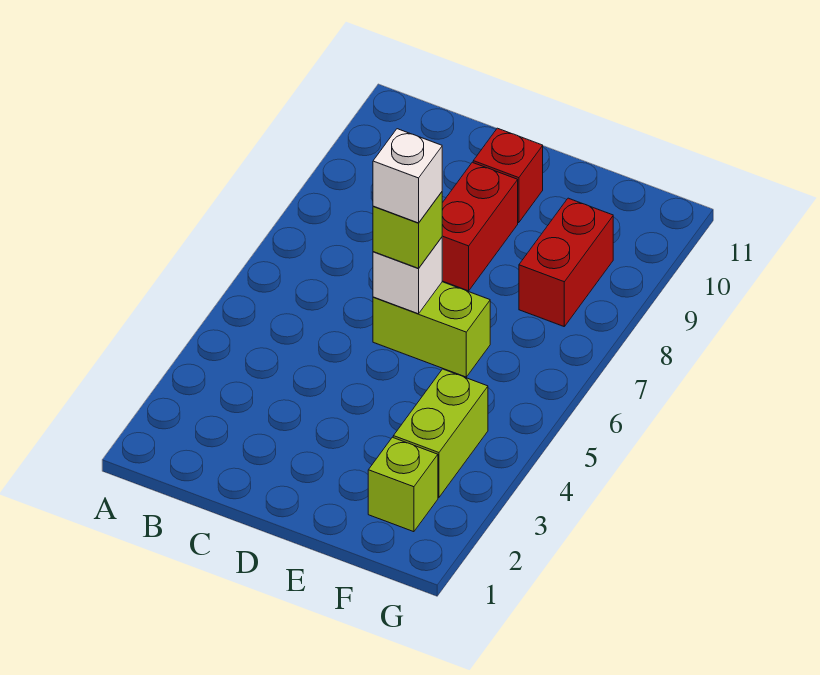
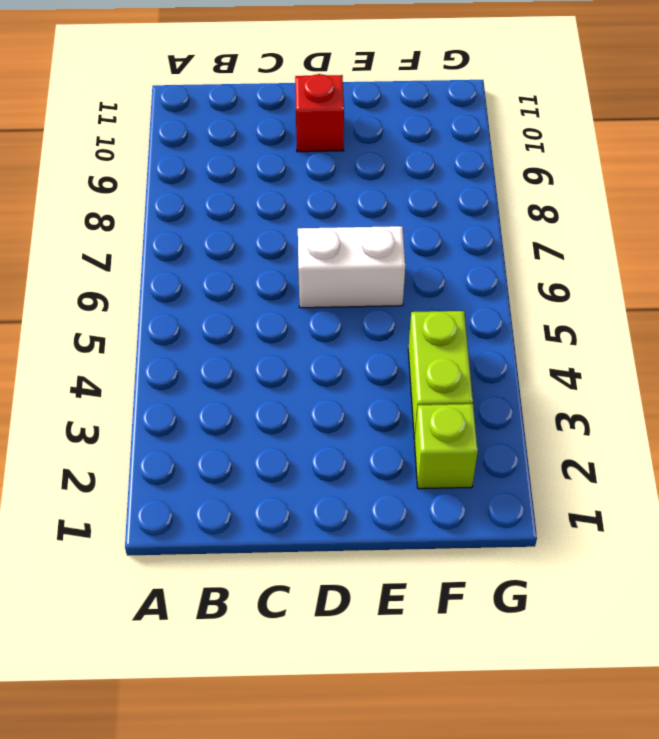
white brick D6:E6 level 1 -> lime brick D6:E6 level 1
none -> red brick D8:D9 level 1
none -> red brick F8:F9 level 1

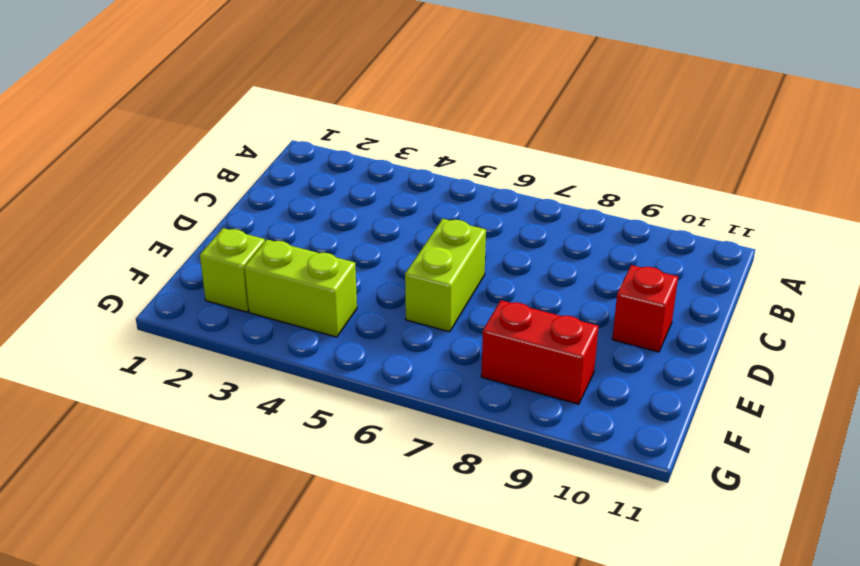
none -> red brick D8:D9 level 1
none -> white brick D6 level 2

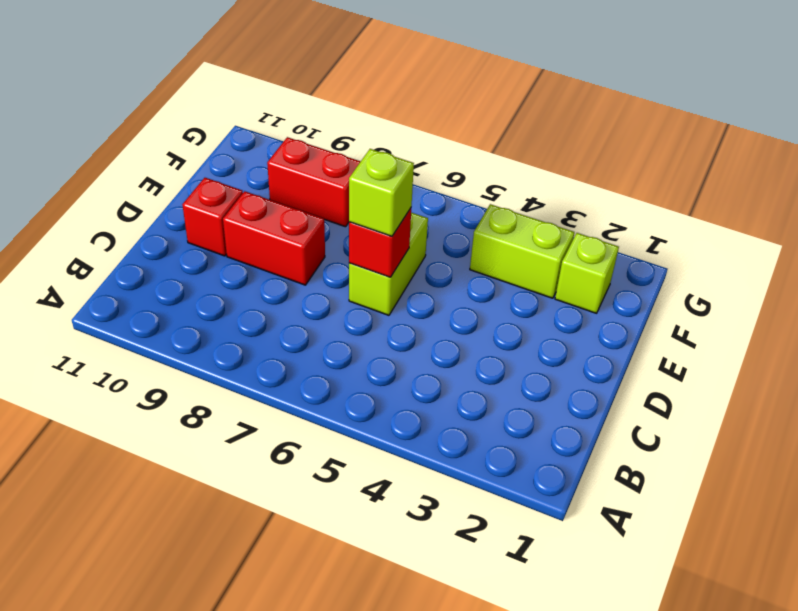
red brick D6 level 2 -> white brick D6 level 2
none -> white brick D6 level 4

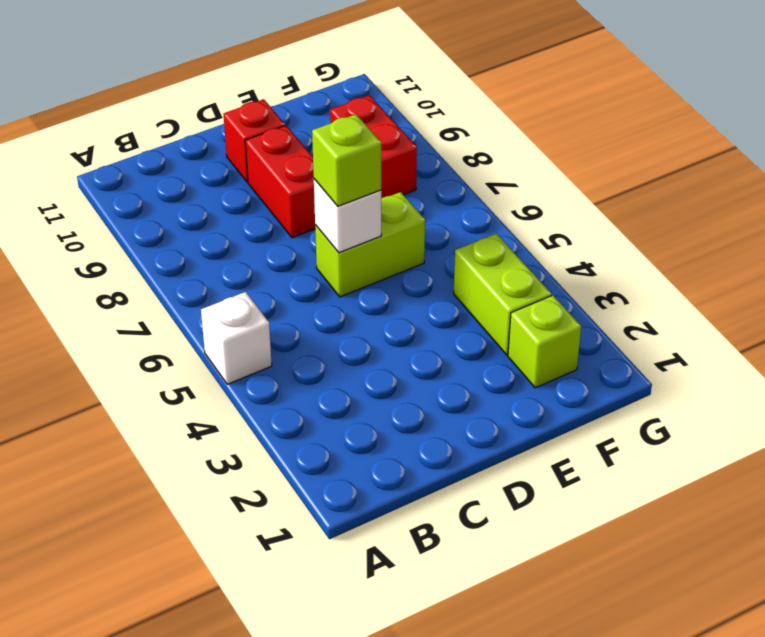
white brick A5 level 1 -> white brick D6 level 4

